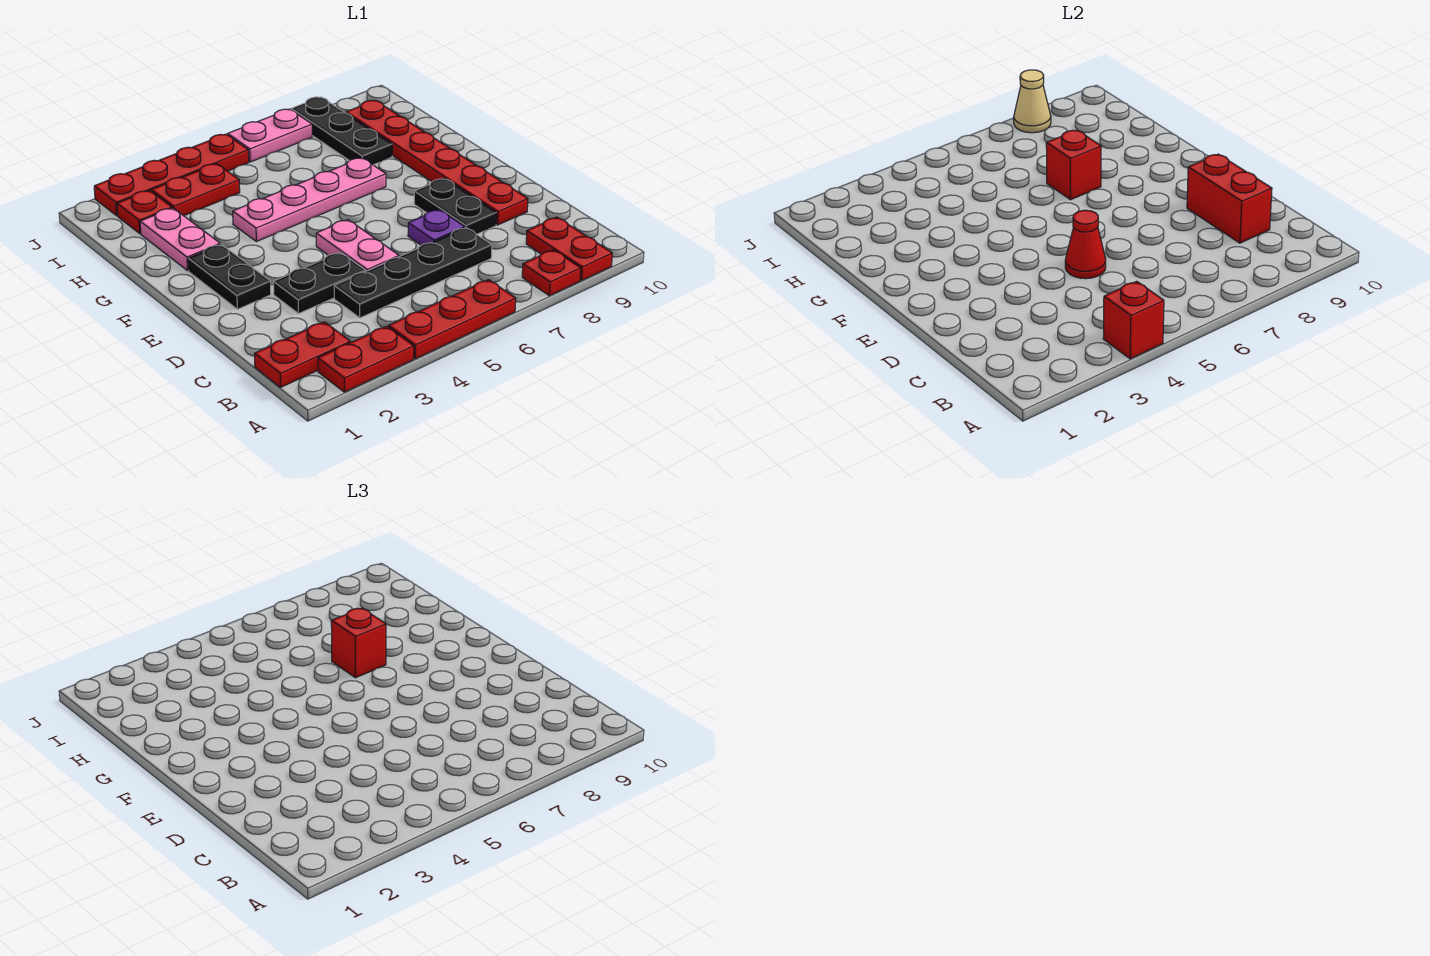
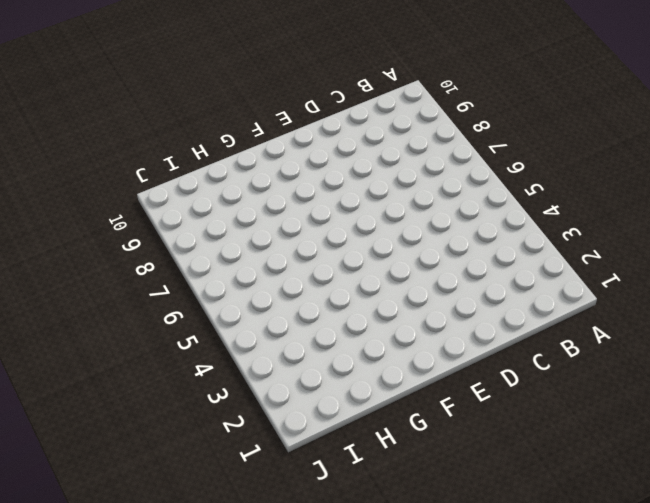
none -> red plate A2:A3 level 1
none -> red plate A4:A6 level 1
none -> red plate A8 level 1

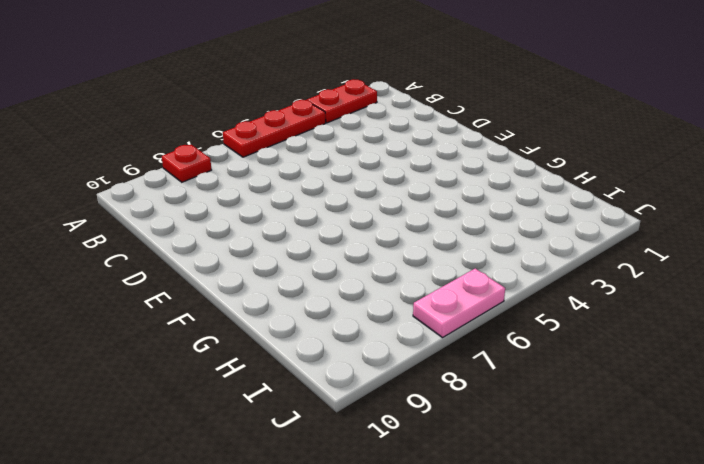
none -> red plate A9:B9 level 1
none -> red plate B1:B2 level 1
none -> black plate C4:C7 level 1

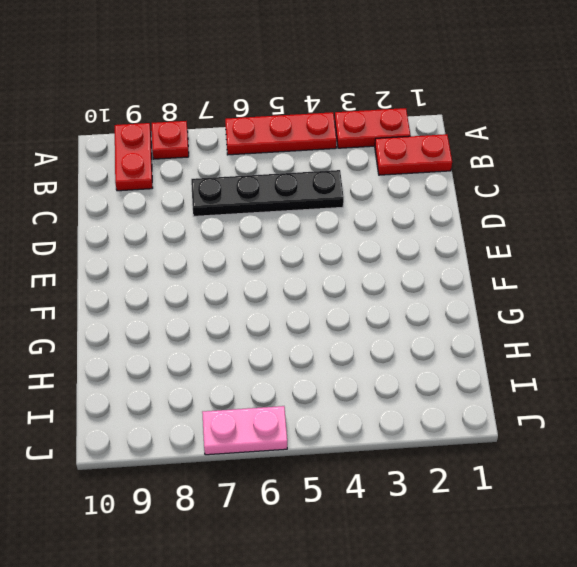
none -> black plate D3:D4 level 1
none -> pink plate D5:E5 level 1
none -> purple plate D7 level 1

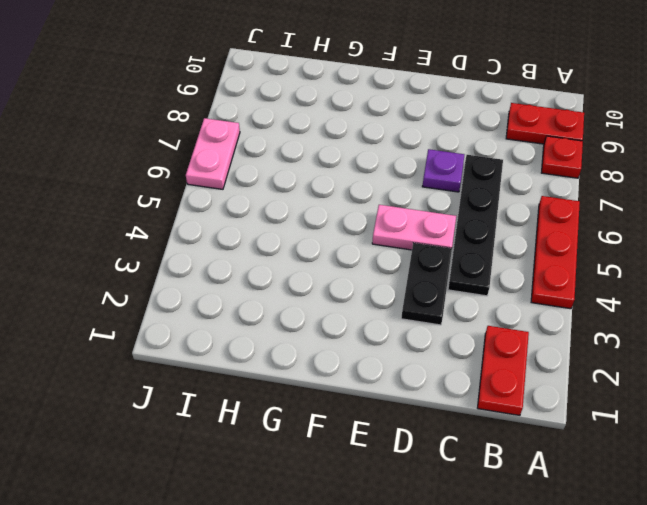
none -> red plate A2:A3 level 1
none -> black plate D8:E8 level 1
none -> red plate D9:I9 level 1

